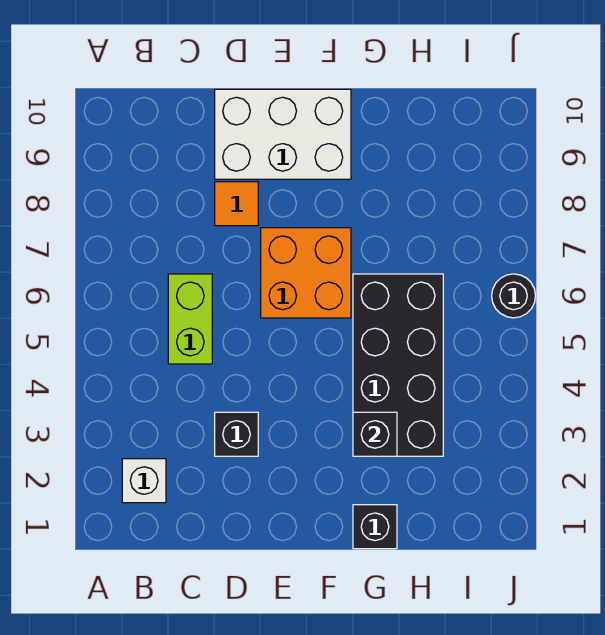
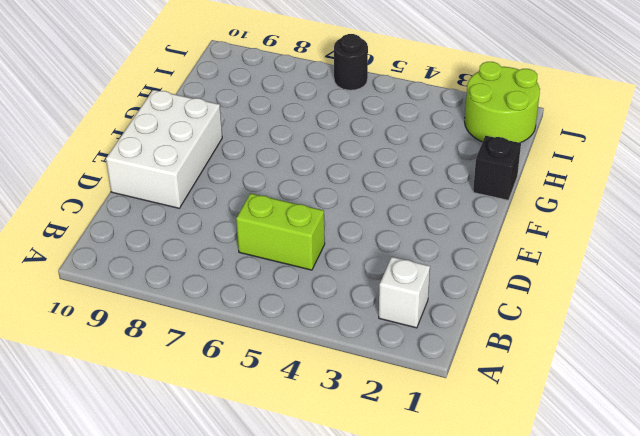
lime round brick I1:J2 level 1 -> none
none -> black brick D3 level 1
none -> orange tile D8 level 1

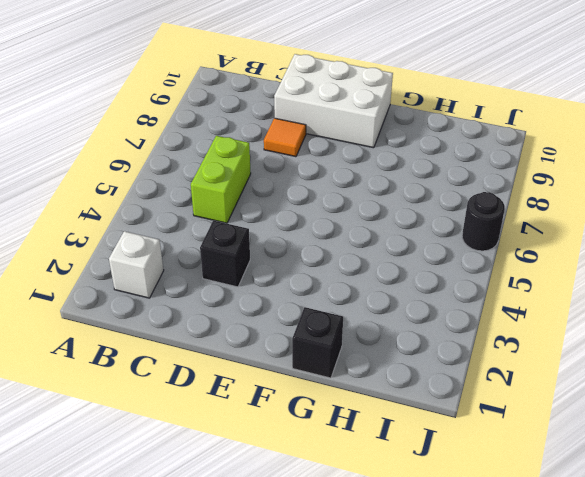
none -> orange brick E6:F7 level 1
none -> black brick G3:H6 level 1

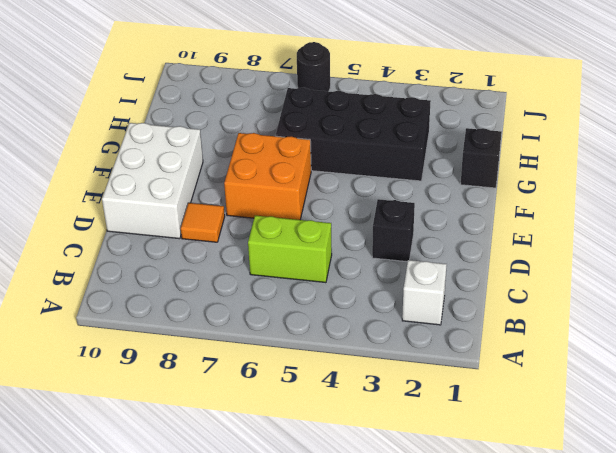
none -> black brick G3 level 2

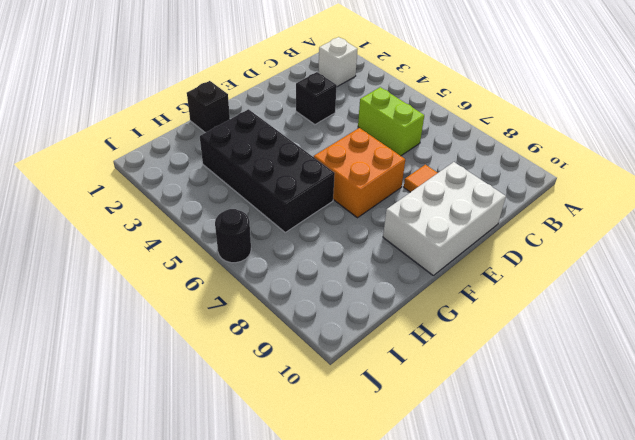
none -> black brick G3 level 2

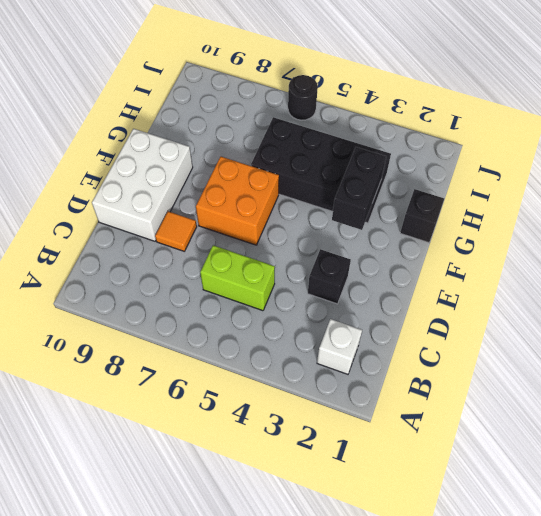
black brick F3:G3 level 2 -> black brick G3 level 2

